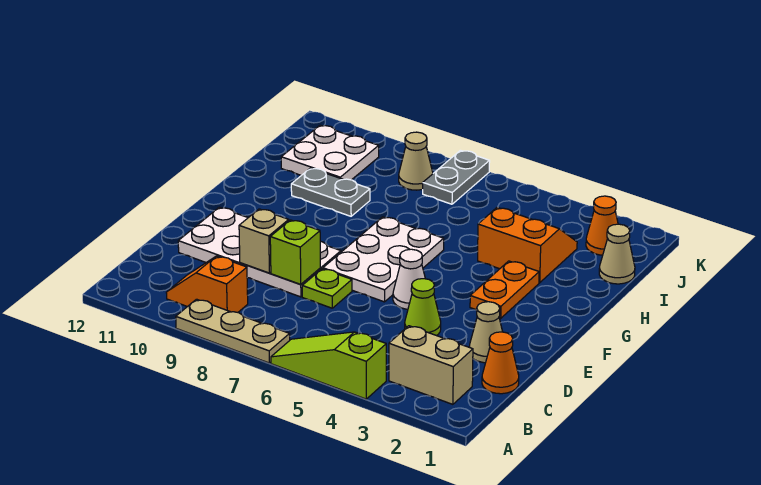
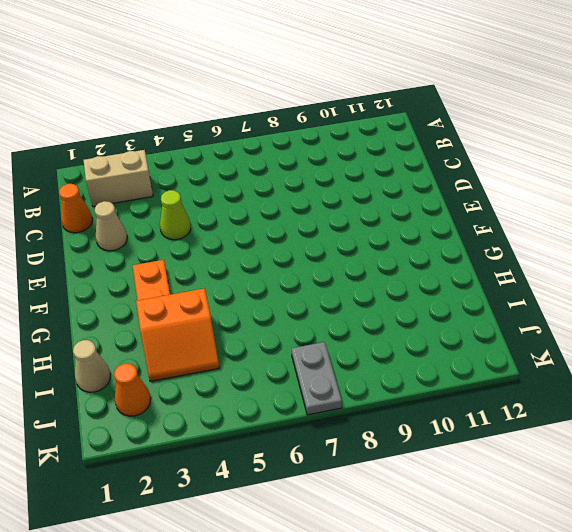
none -> lime slope A4:A6 level 1 top 4
none -> tan plate A7:A9 level 1
none -> orange slope B9:B10 level 1 top 9

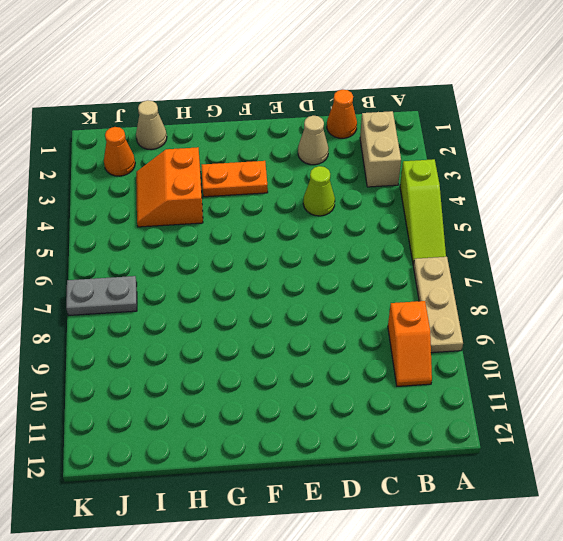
none -> lime plate D7 level 1
none -> white plate D8:E11 level 1
none -> white cone E5 level 1

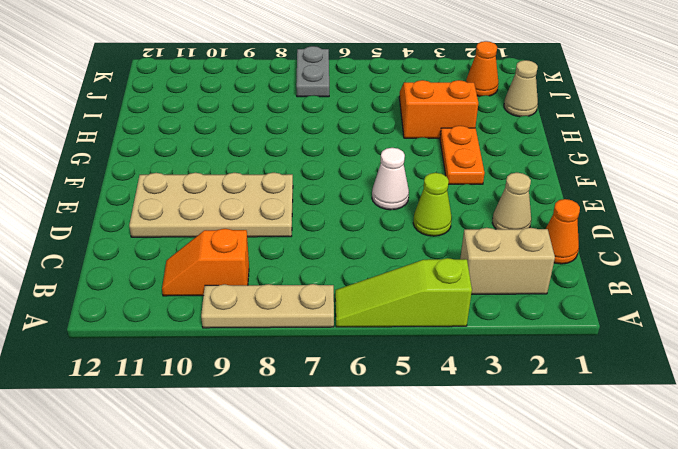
tan plate D8:E11 level 1 -> white plate D8:E11 level 1
none -> lime plate D7 level 1
none -> white plate E6:G7 level 1
none -> grey plate H9:H10 level 1

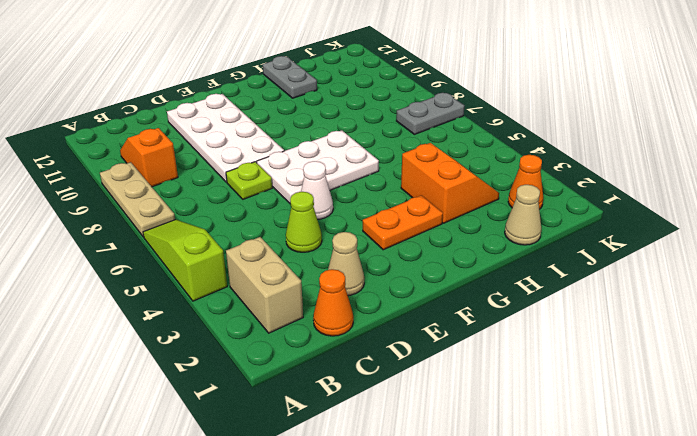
grey plate H11:H12 level 1 -> grey plate H9:H10 level 1
none -> white plate I10:J11 level 1
none -> tan cone J8 level 1
none -> lime brick D8 level 2

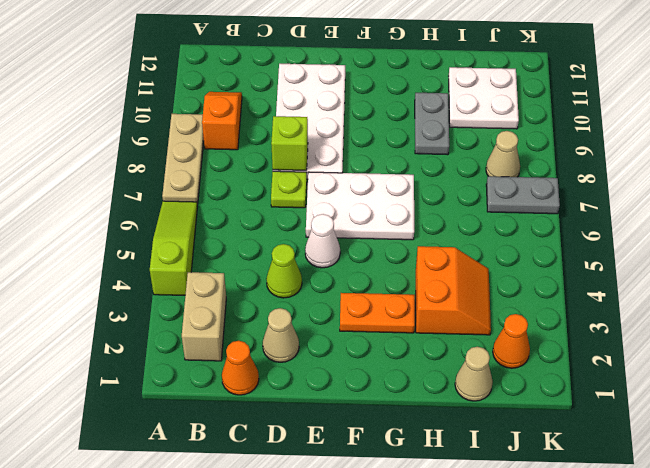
none -> tan brick D9 level 2

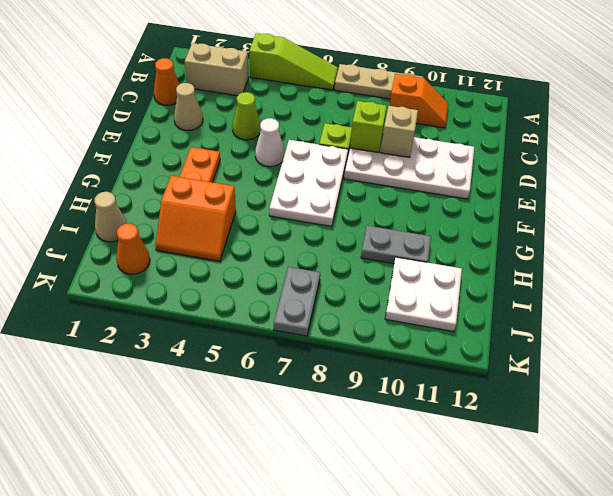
none -> tan cone J8 level 1

